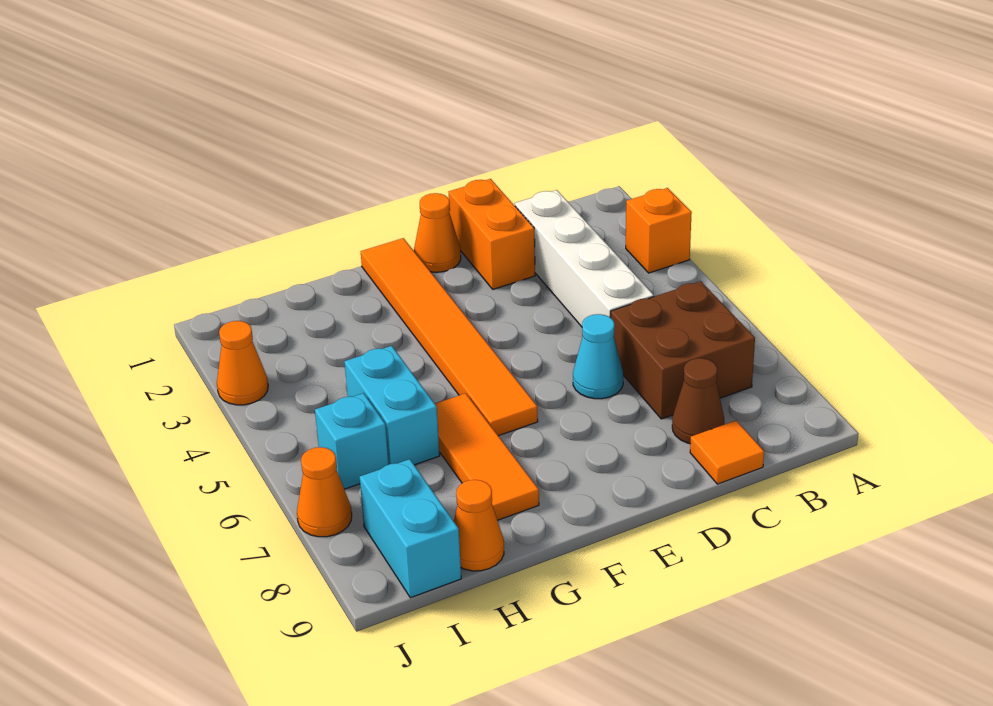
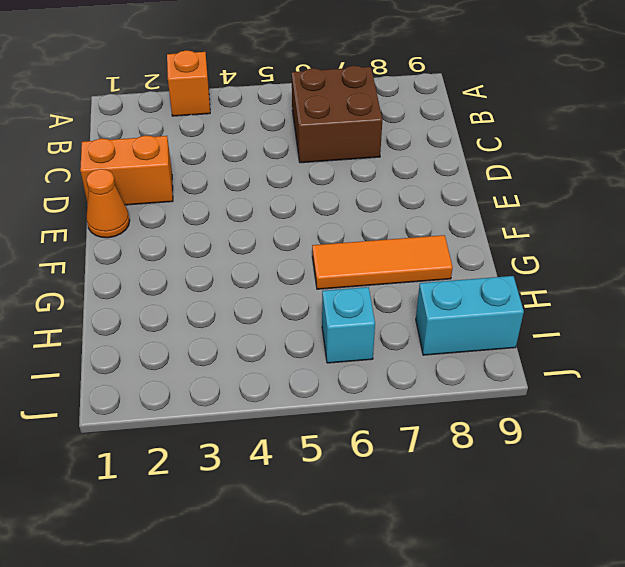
none -> white brick C2:C5 level 1
none -> brown cone C8 level 1
none -> orange tile C9 level 1

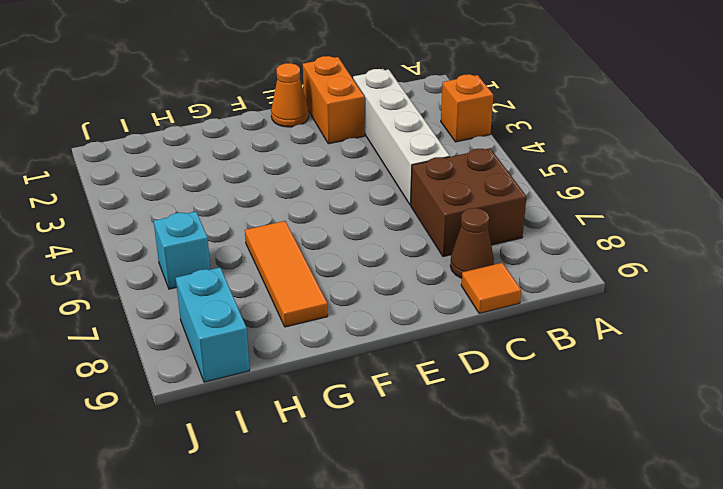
none -> cyan cone D6 level 1
none -> orange tile F1:F6 level 1
none -> cyan brick H5:H6 level 1

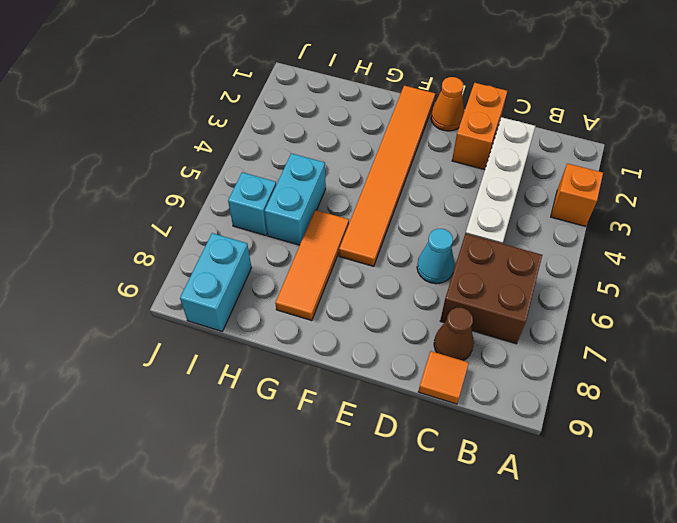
none -> orange cone H9 level 1
none -> orange cone J3 level 1
none -> orange cone J7 level 1

